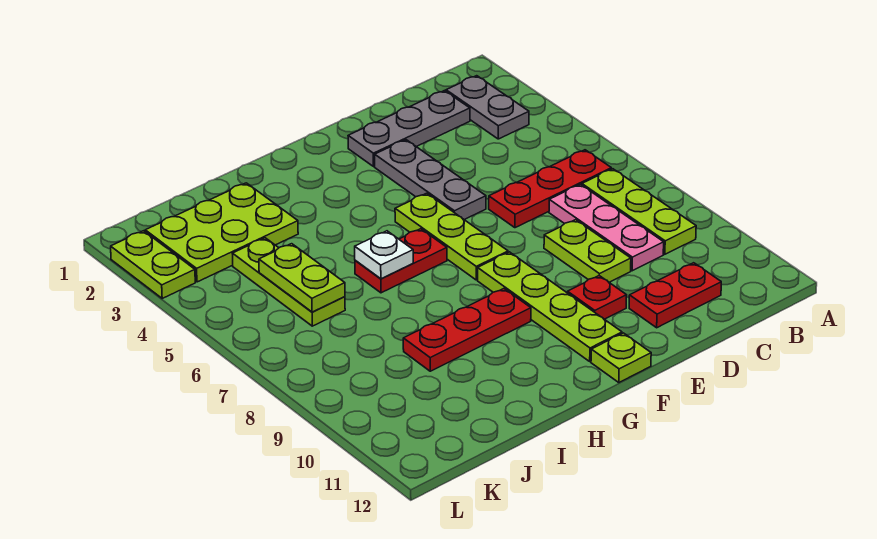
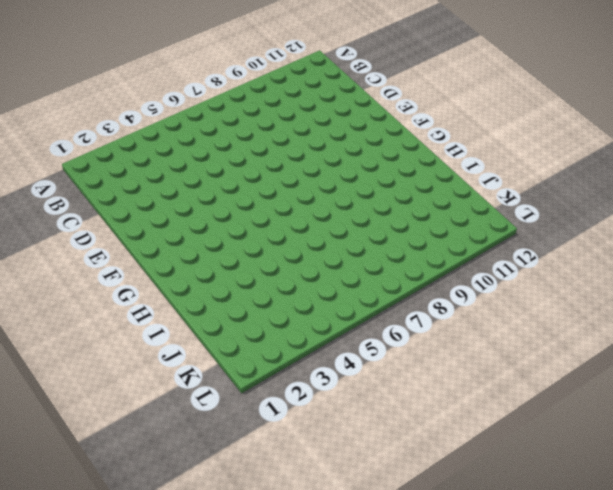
none -> grey plate B2:B3 level 1
none -> red plate B6:D6 level 1
none -> lime plate B7:B9 level 1

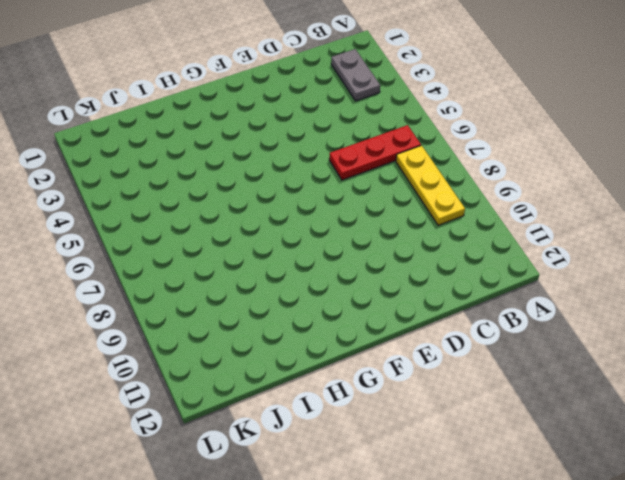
yellow plate B7:B9 level 1 -> lime plate B7:B9 level 1
none -> grey plate C2:E2 level 1
none -> pink plate C7:C9 level 1
none -> red plate C11:D11 level 1

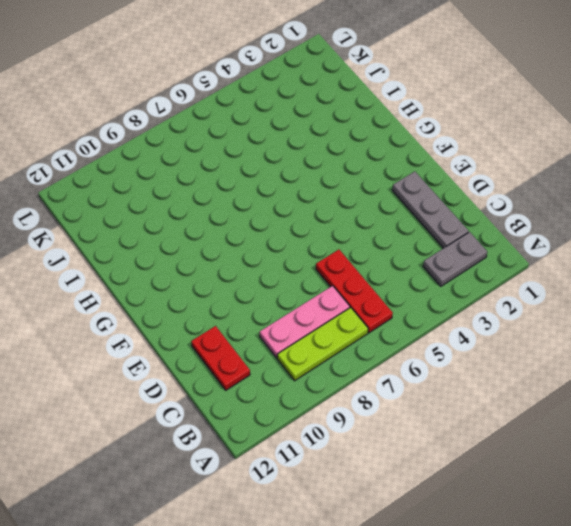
none -> lime plate D8:D9 level 1
none -> grey plate E3:E5 level 1
none -> red plate E10 level 1

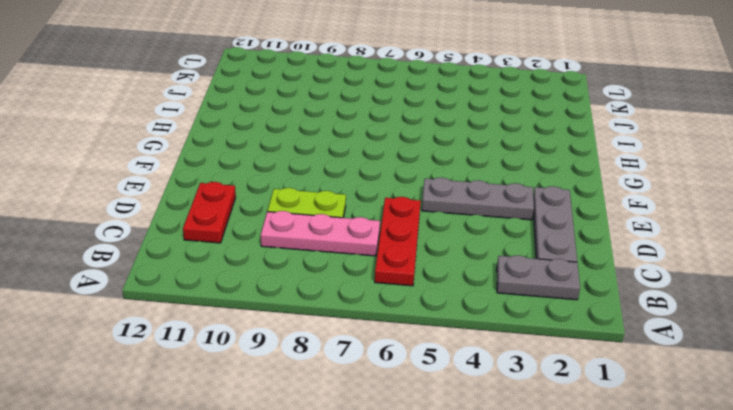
none -> lime plate B7:B9 level 1
none -> red plate E10 level 1
none -> lime plate F5:F7 level 1

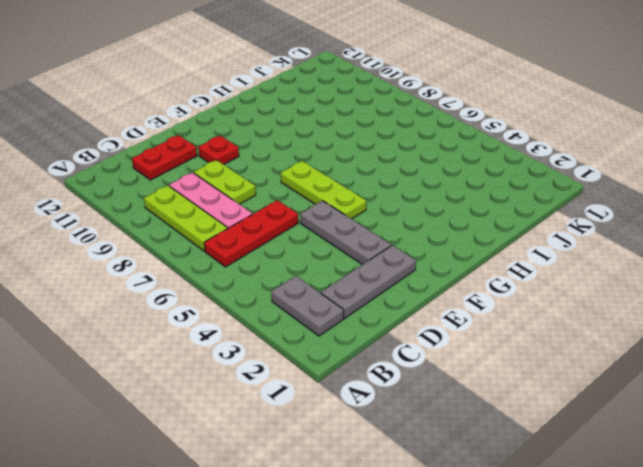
none -> lime plate F8:F11 level 1
none -> lime plate F12 level 1
none -> red plate G6:H6 level 1

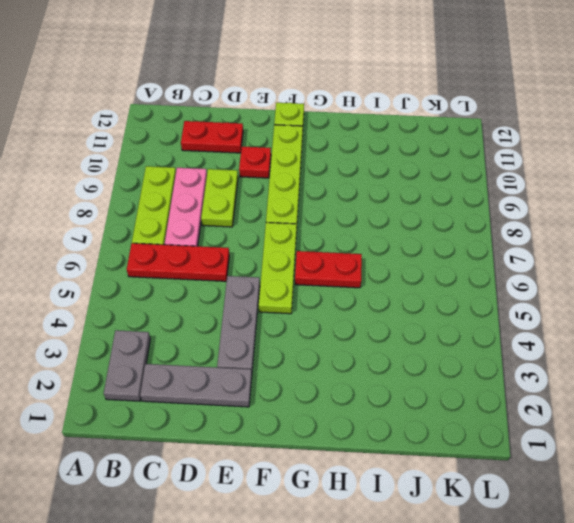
none -> red plate G9:I9 level 1
none -> lime plate I2:K3 level 1
none -> lime plate J4:J6 level 1

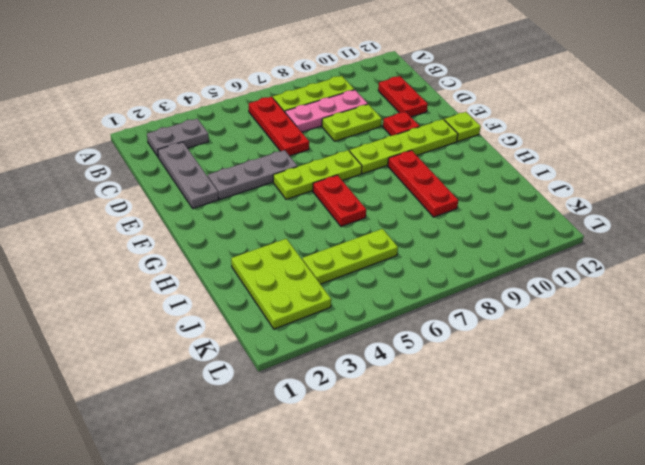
none -> lime plate L2:L3 level 1
none -> white plate H6 level 2
none -> lime plate J5:J6 level 2

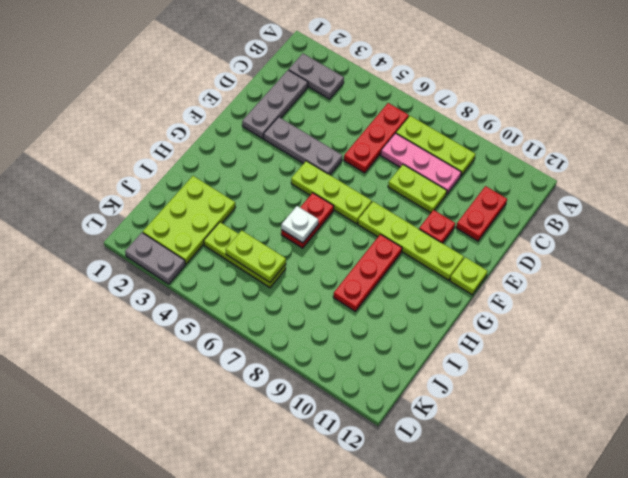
grey plate L2:L3 level 1 -> lime plate L2:L3 level 1

